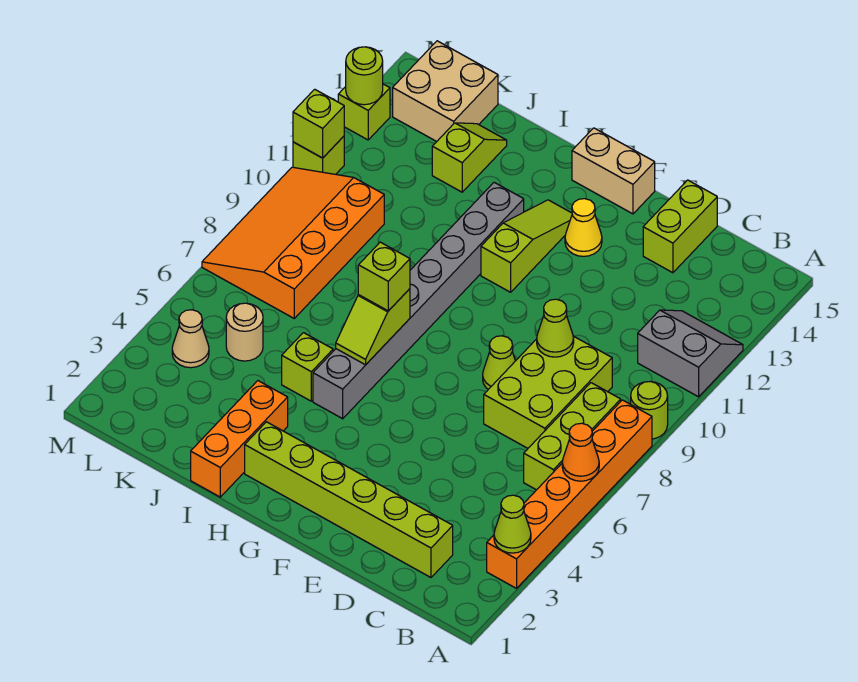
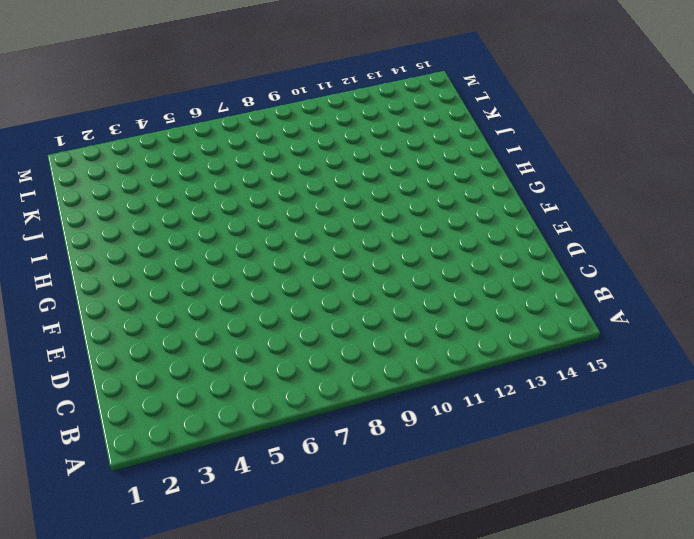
none -> orange brick A3:A8 level 1
none -> lime round brick A9 level 1
none -> grey slope A11:B12 level 1 top 11

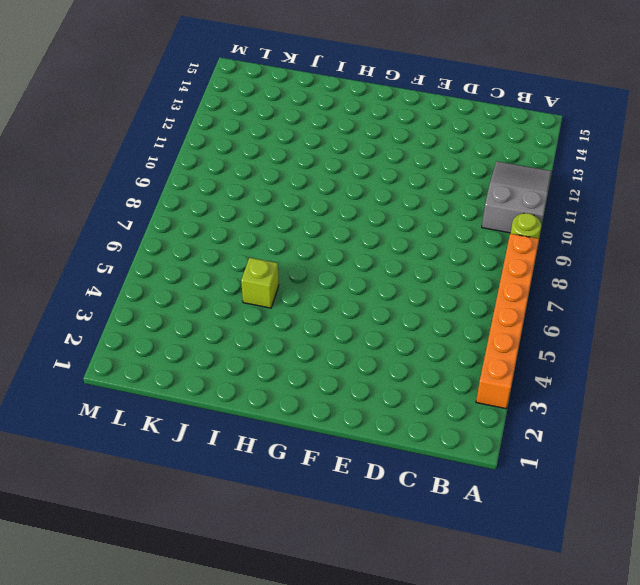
grey slope A10:B12 level 1 top 10 -> grey slope A11:B12 level 1 top 11
none -> lime brick B6:B8 level 1
none -> lime brick C2:H2 level 1
none -> lime brick C7:D9 level 1

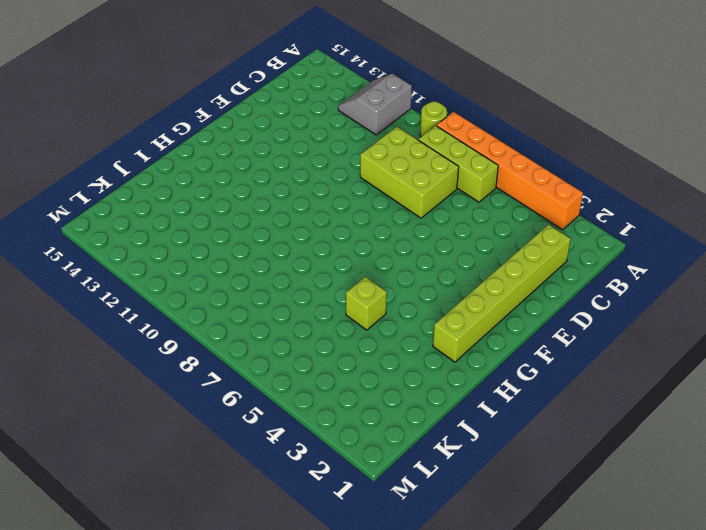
none -> lime brick D14:D15 level 1
none -> lime cone E8 level 1
none -> yellow cone F13 level 1

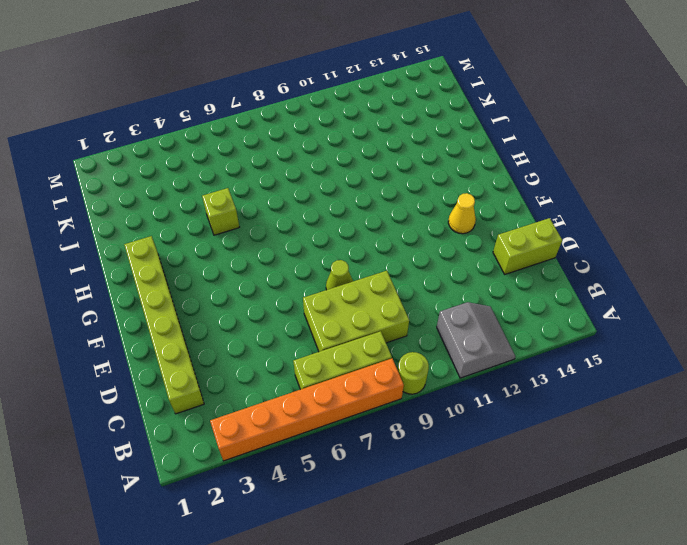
none -> tan brick F15:G15 level 1
none -> lime slope G11:G13 level 1 top 11
none -> grey brick H5:H12 level 1

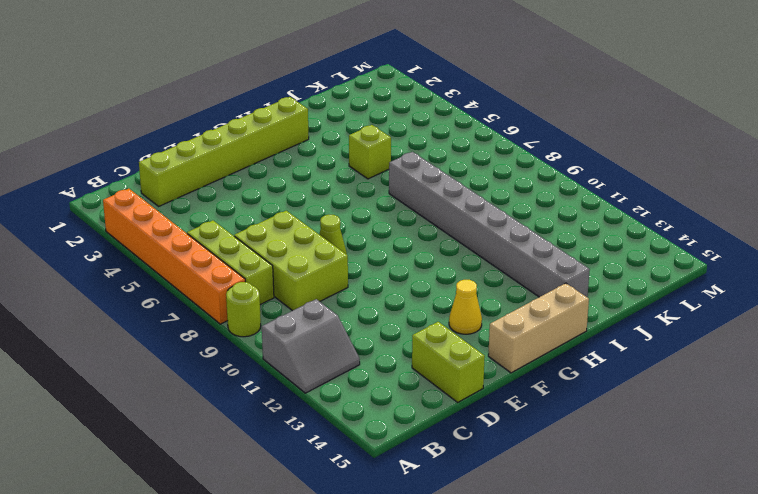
tan brick F15:H15 level 1 -> tan brick F15:G15 level 1
grey brick I7:I14 level 1 -> grey brick H5:H12 level 1
none -> lime slope G11:G13 level 1 top 11
none -> orange brick I1:I3 level 1
none -> lime slope J13:J14 level 1 top 13

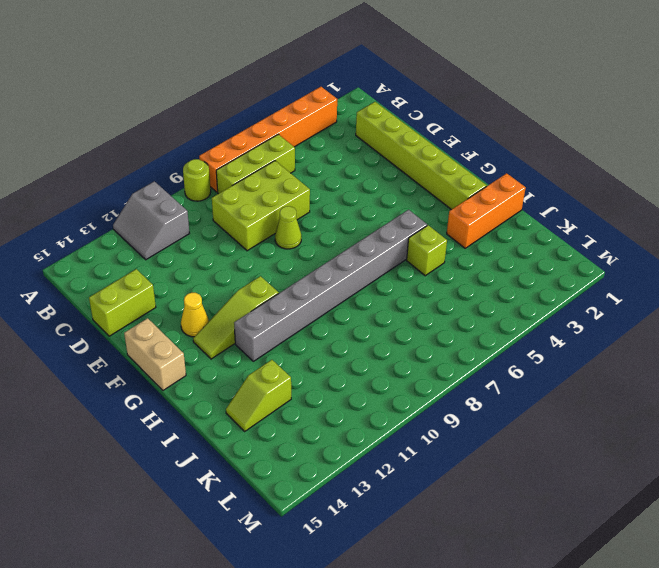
none -> tan round brick K5 level 1
none -> orange slope K7:M10 level 1 top K
none -> tan brick K14:L15 level 1

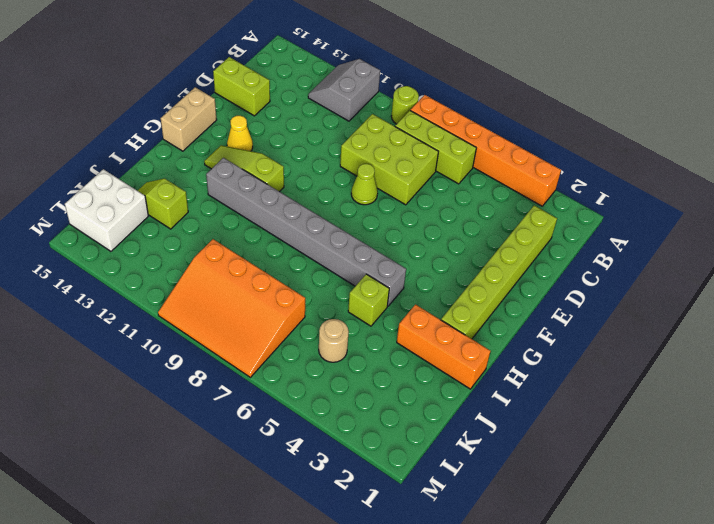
white brick K14:L15 level 1 -> tan brick K14:L15 level 1
none -> tan cone L4 level 1
none -> lime brick M11 level 1
none -> lime brick M13 level 1

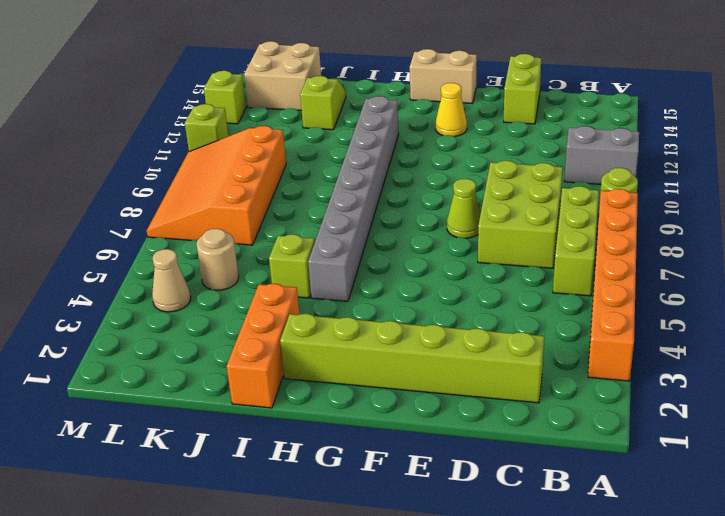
none -> lime slope G11:G13 level 1 top 11
none -> lime cone A3 level 2
none -> orange cone A6 level 2

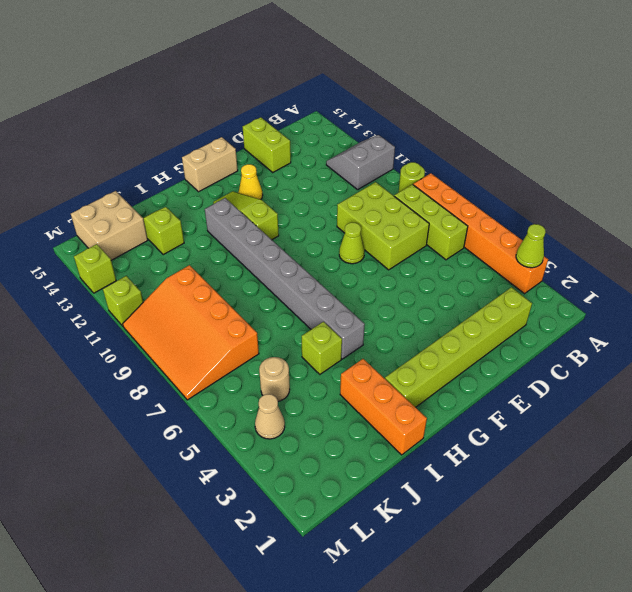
none -> orange cone A6 level 2
none -> lime cone D9 level 2
none -> lime slope H6:H7 level 2 top 7

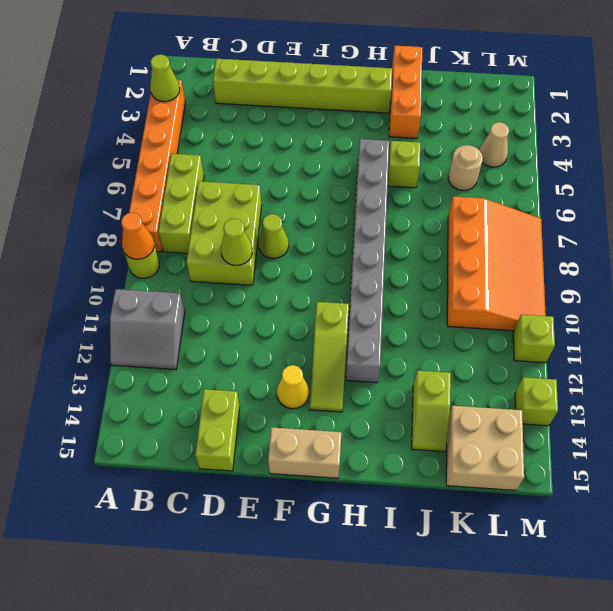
orange cone A9 level 2 -> orange cone A6 level 2
none -> lime slope H6:H7 level 2 top 7
none -> lime brick M11 level 2
none -> lime round brick M13 level 2

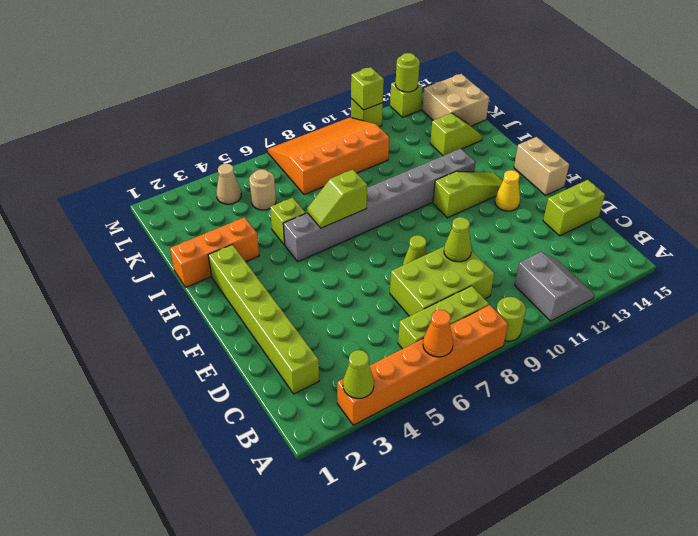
none -> lime brick H7 level 3

